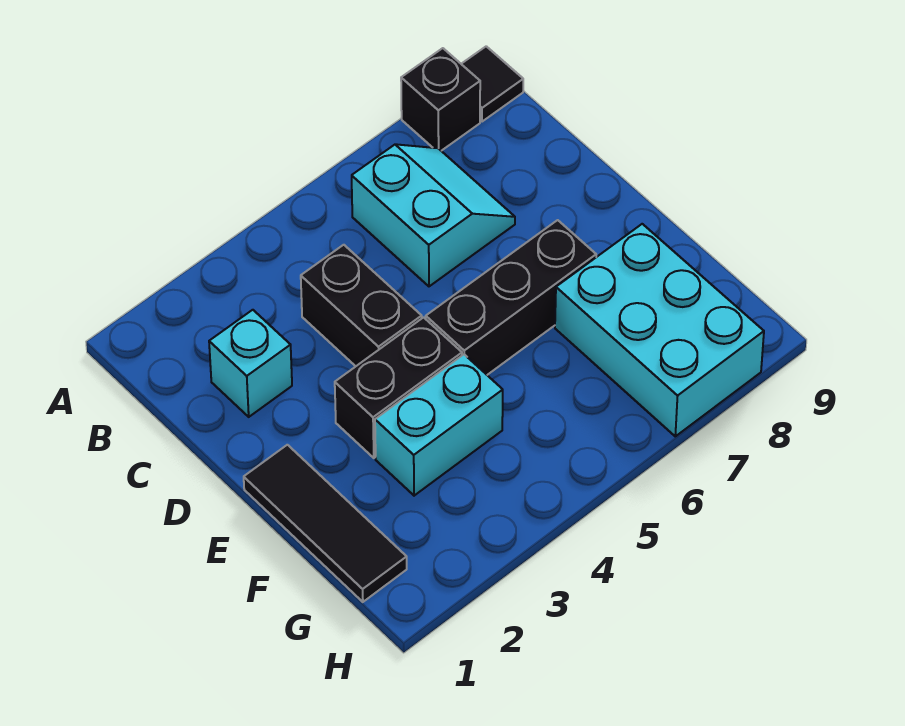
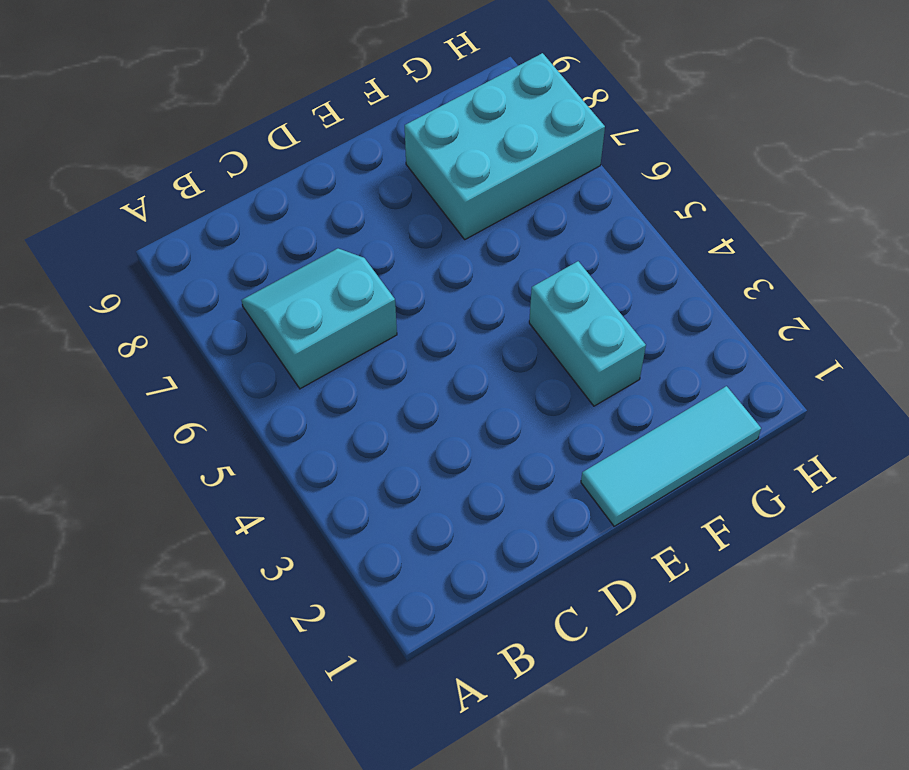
cyan tile E1:G1 level 1 -> black tile E1:G1 level 1
none -> black brick A8 level 1
none -> black tile A9 level 1

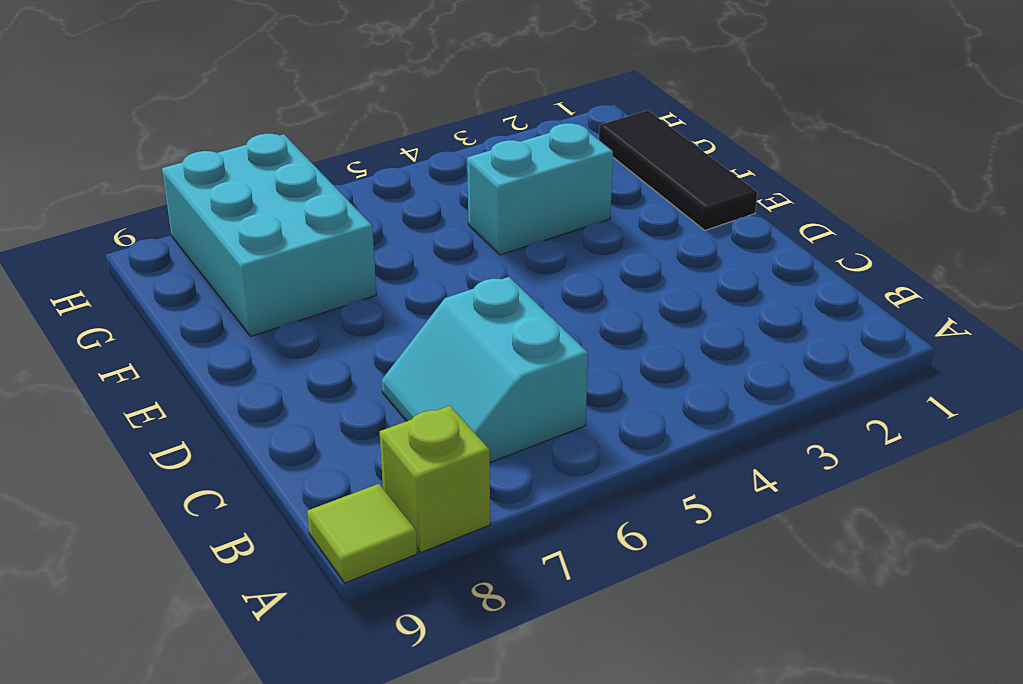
lime brick A8 level 1 -> black brick A8 level 1
lime tile A9 level 1 -> black tile A9 level 1
none -> cyan brick C2 level 1
none -> black brick C4:D4 level 1

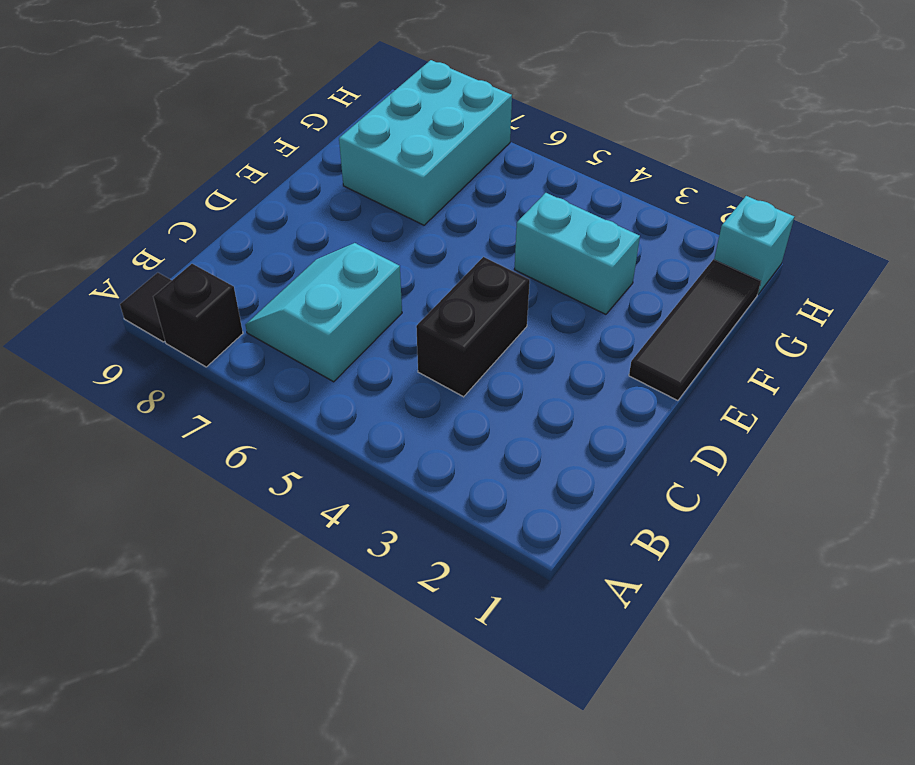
cyan brick H1 level 1 -> cyan brick C2 level 1
none -> black brick E3:E4 level 1
none -> black brick E5:E7 level 1

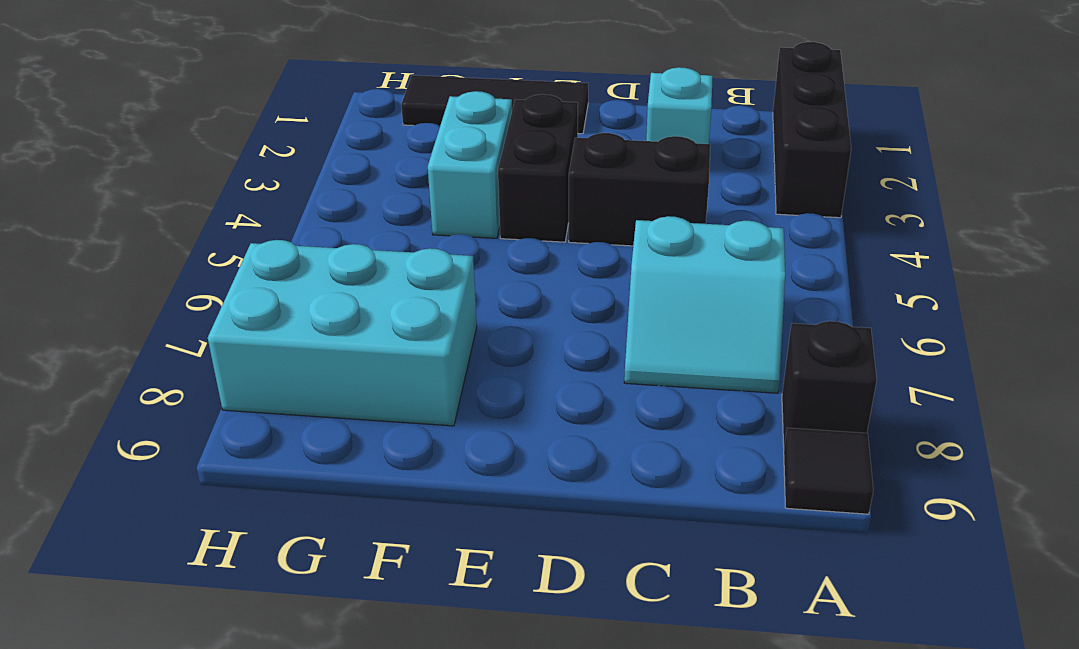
black brick A1:A3 level 1 -> black brick E5:E7 level 1

